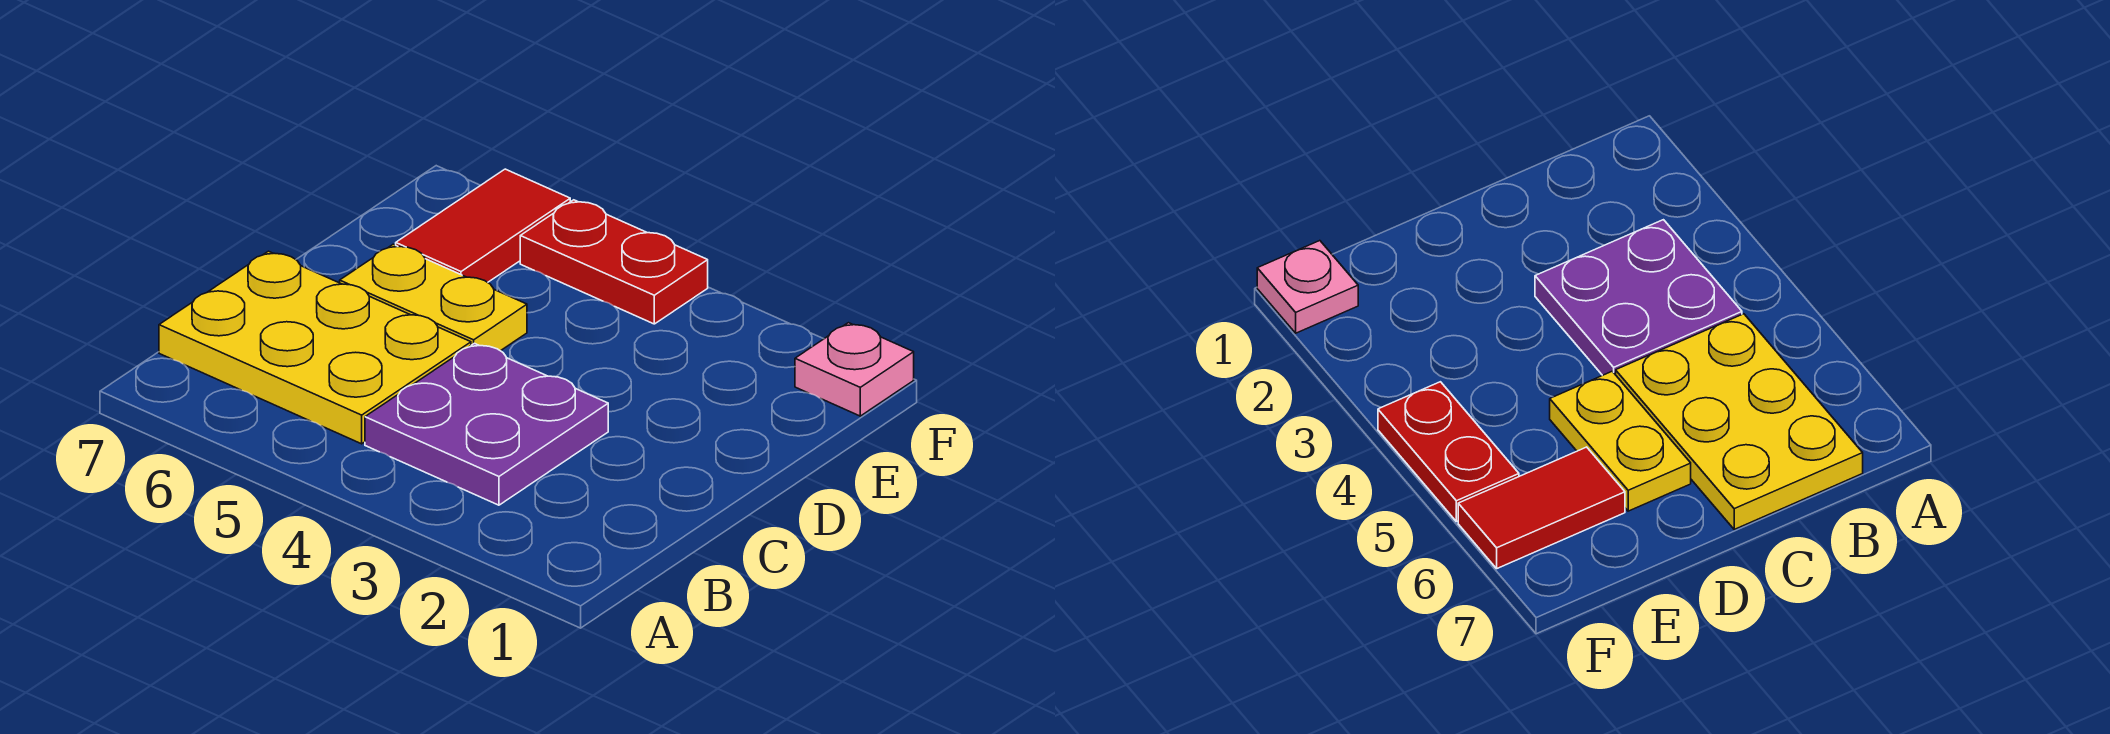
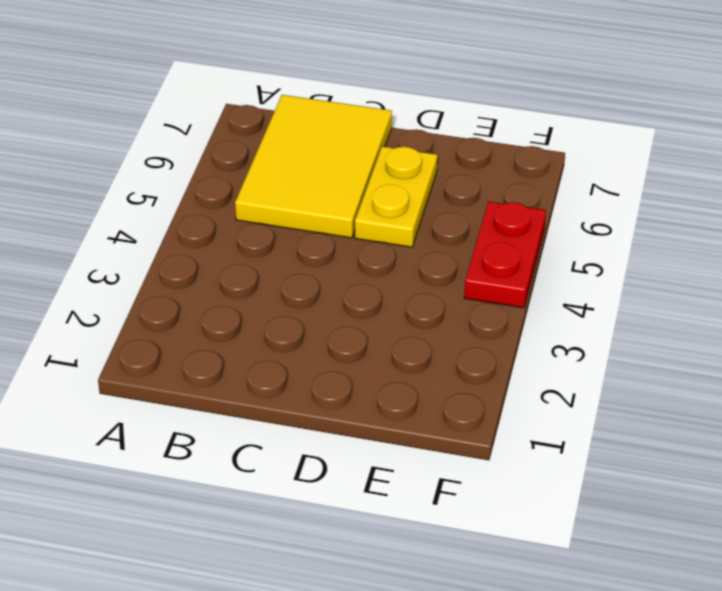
yellow tile B5:C7 level 1 -> yellow plate B5:C7 level 1
none -> purple plate B3:C4 level 1
none -> red tile E6:F6 level 1

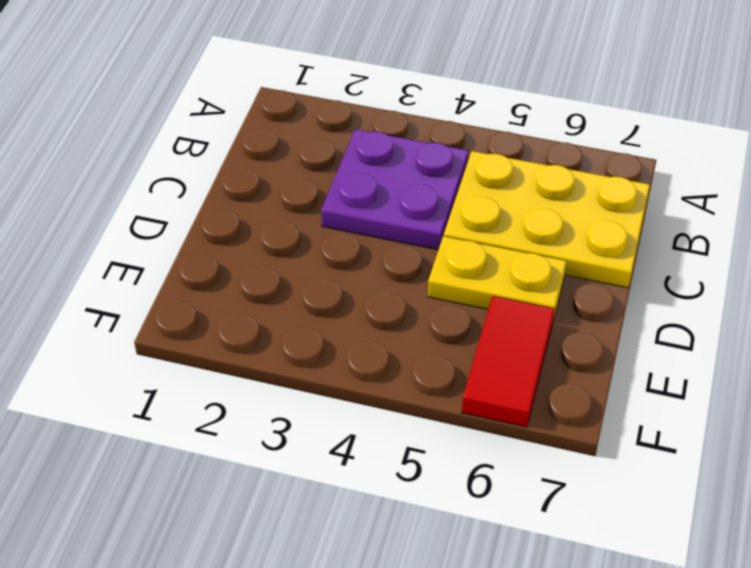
none -> pink plate F1 level 1
none -> red plate F4:F5 level 1

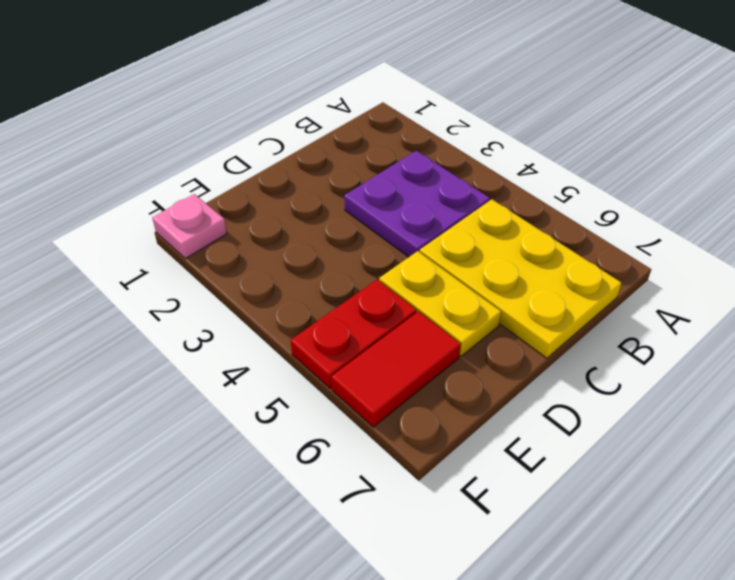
red plate E5:F5 level 1 -> red plate F4:F5 level 1

